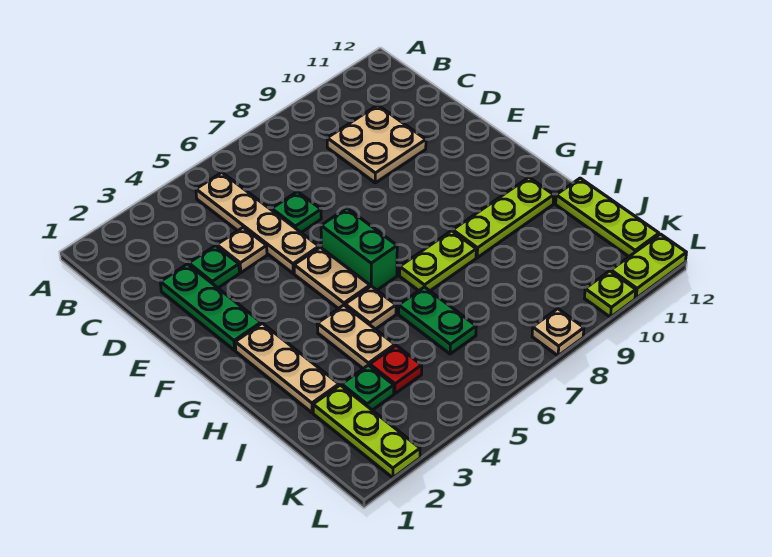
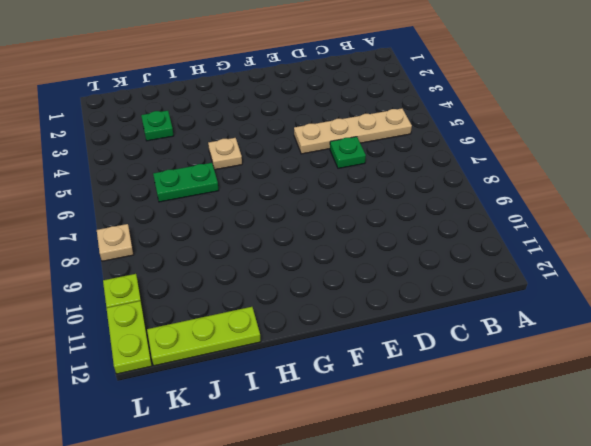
none -> tan plate C9:D10 level 1
none -> green plate D2:F2 level 1
none -> green plate D3 level 1

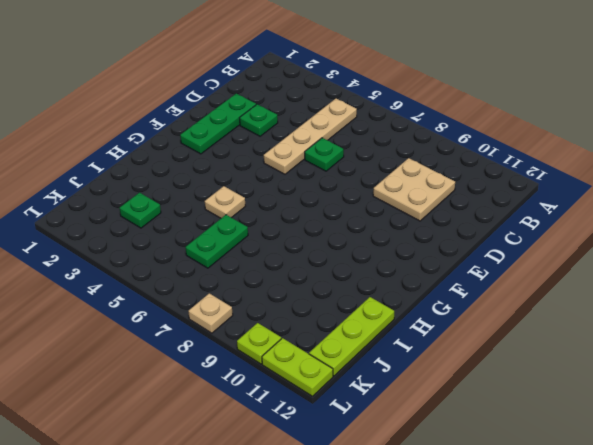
none -> tan plate D4 level 1
none -> tan plate F5:G5 level 1
none -> green brick F6:G6 level 1

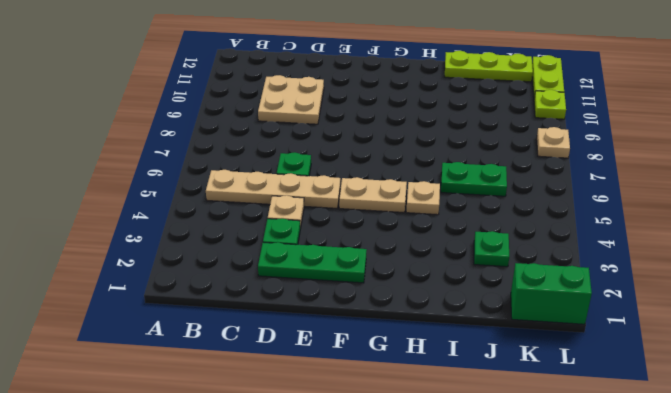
green brick K1:L1 level 1 -> green brick F6:G6 level 1
none -> tan plate G2:I2 level 1
none -> tan plate H4:I4 level 1
none -> lime plate H7:H8 level 1

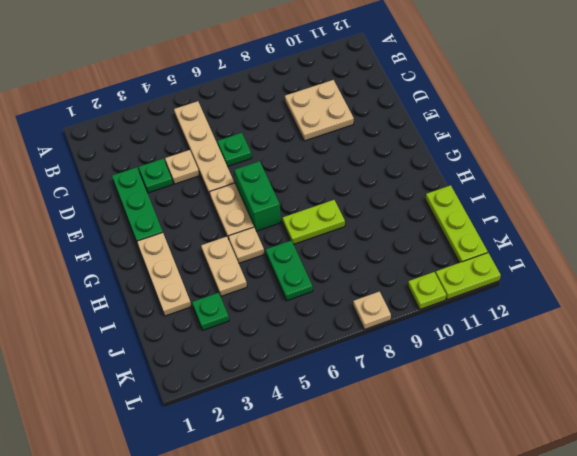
none -> lime plate H9:H11 level 1
none -> lime plate J2:L2 level 1
none -> red plate J4 level 1

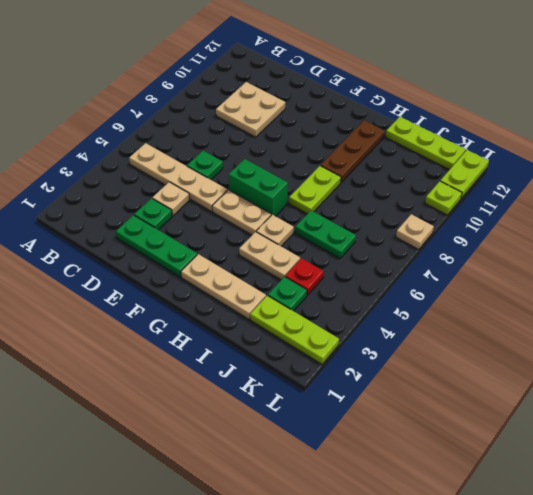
brown plate H9:H11 level 1 -> lime plate H9:H11 level 1

